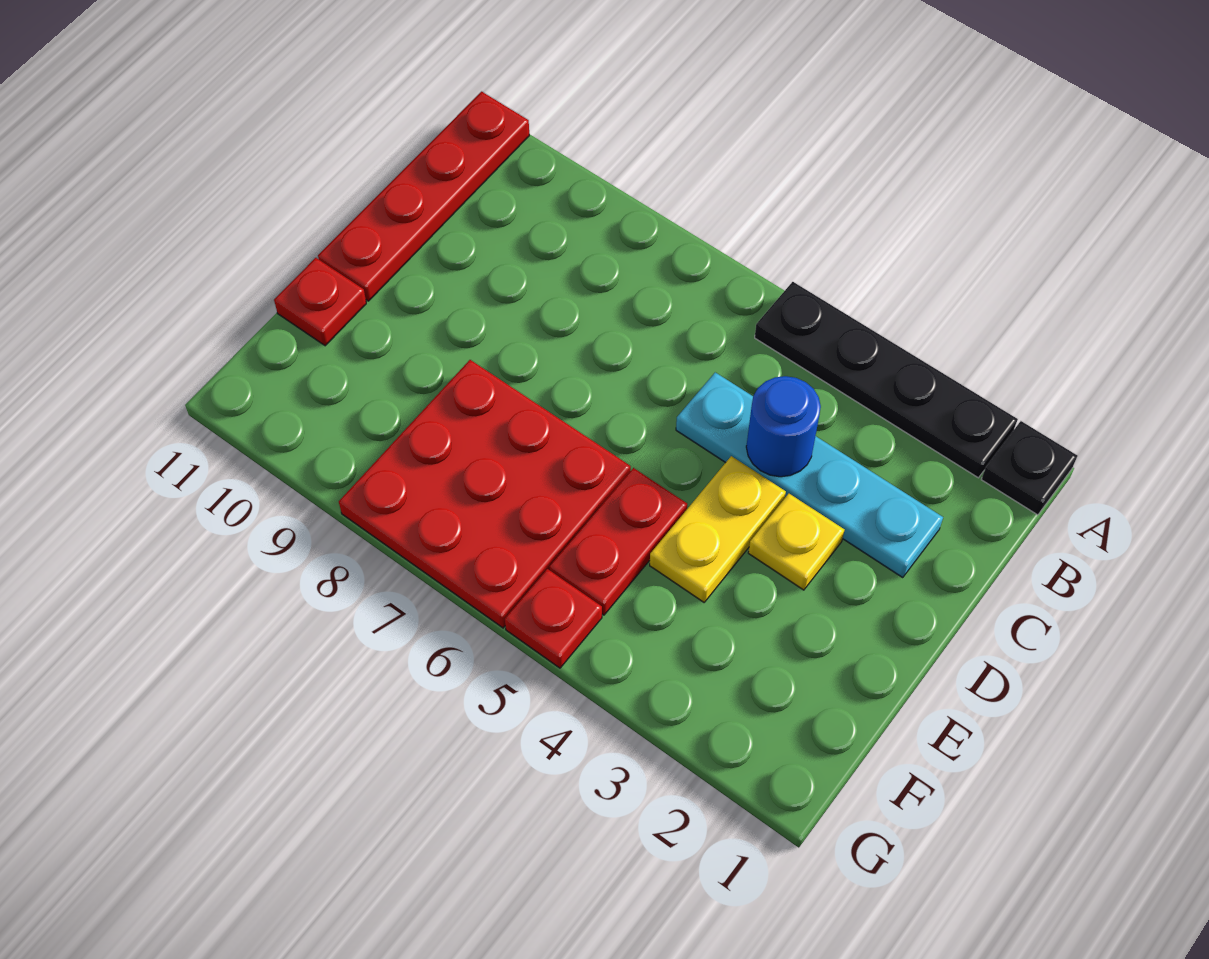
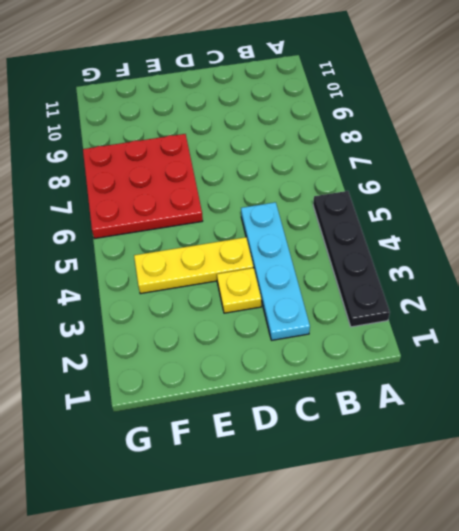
yellow plate D4:F4 level 1 -> yellow plate D4:E4 level 1
none -> black plate A1 level 1
none -> red plate A11:D11 level 1

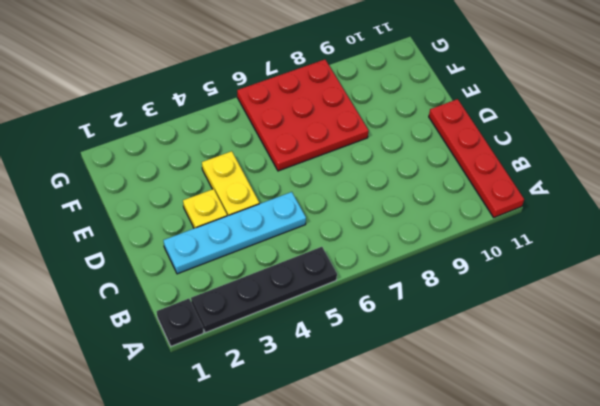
none -> red plate E5:F5 level 1
none -> red plate E11 level 1

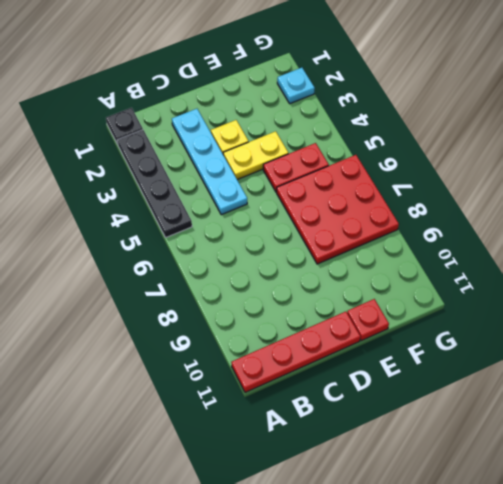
cyan plate G2 level 1 -> none
none -> red plate G5 level 1
none -> blue round brick C4 level 2

